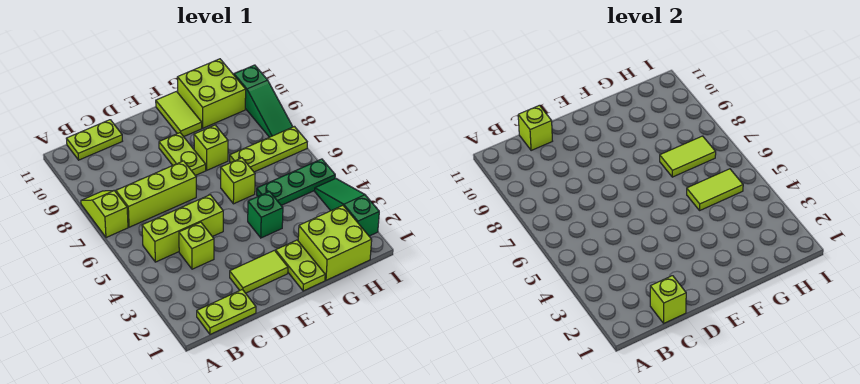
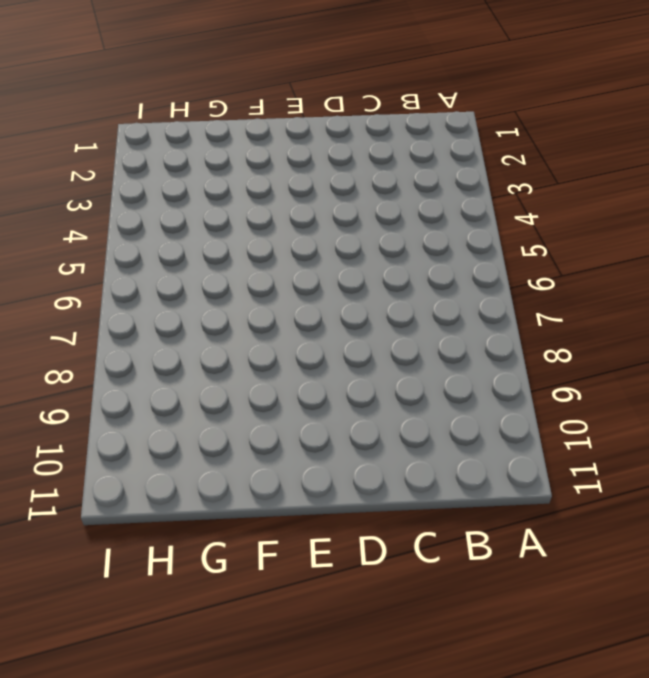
none -> lime slope A7:A8 level 1 top 7
none -> lime plate B1:C1 level 1
none -> lime brick B5:D5 level 1

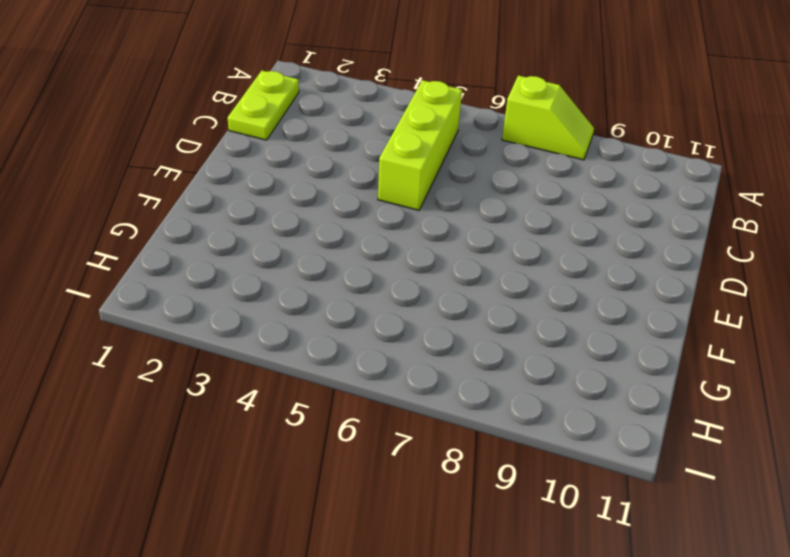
none -> lime brick B7:D7 level 1
none -> lime plate B11:C11 level 1
none -> lime brick C4 level 1

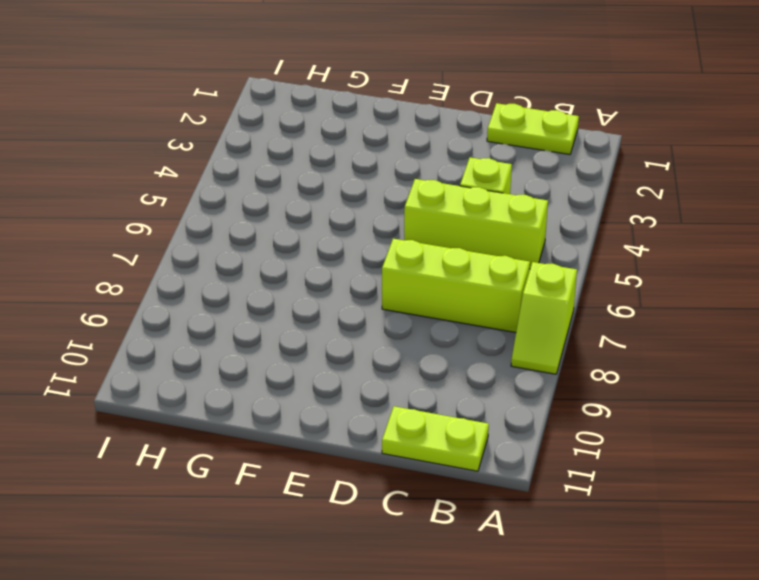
none -> lime tile D2:E2 level 1
none -> lime plate E8:E9 level 1
none -> lime plate F1:F2 level 1

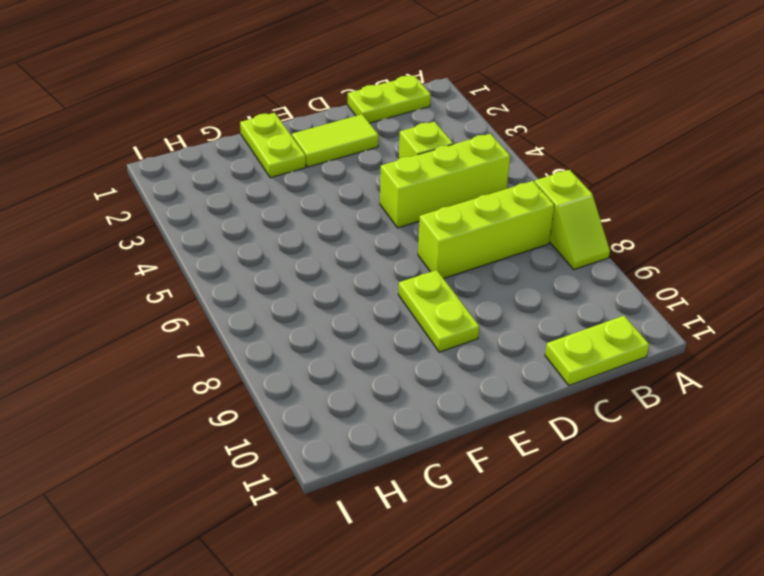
none -> green brick F4 level 1
none -> lime brick F6 level 1
none -> lime brick F8 level 1

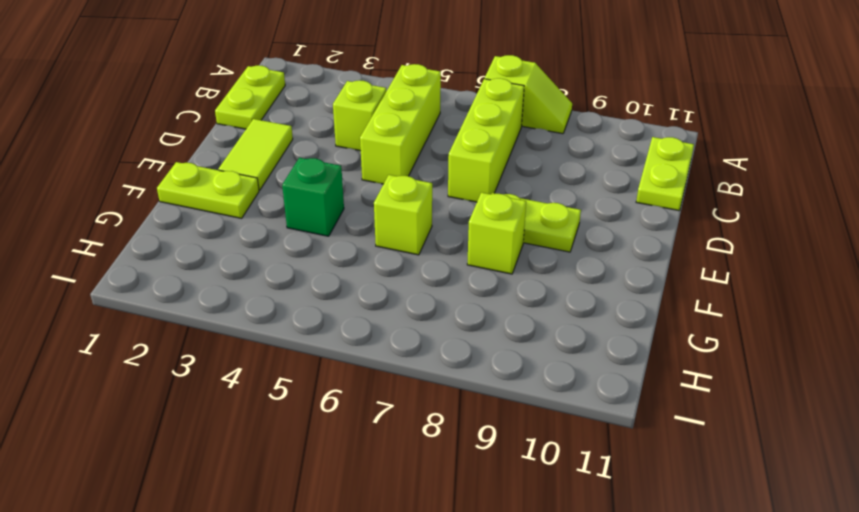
none -> lime tile F10:F11 level 1
none -> lime brick G1:H2 level 1
none -> green plate G5:I5 level 1

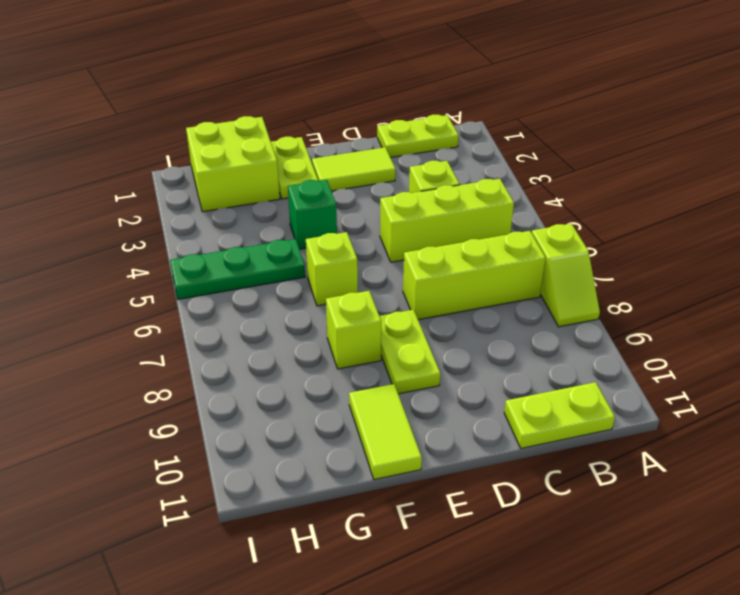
none -> lime plate G7:I7 level 1
none -> lime brick G10:H11 level 1
none -> green slope I2:I4 level 1 top 2

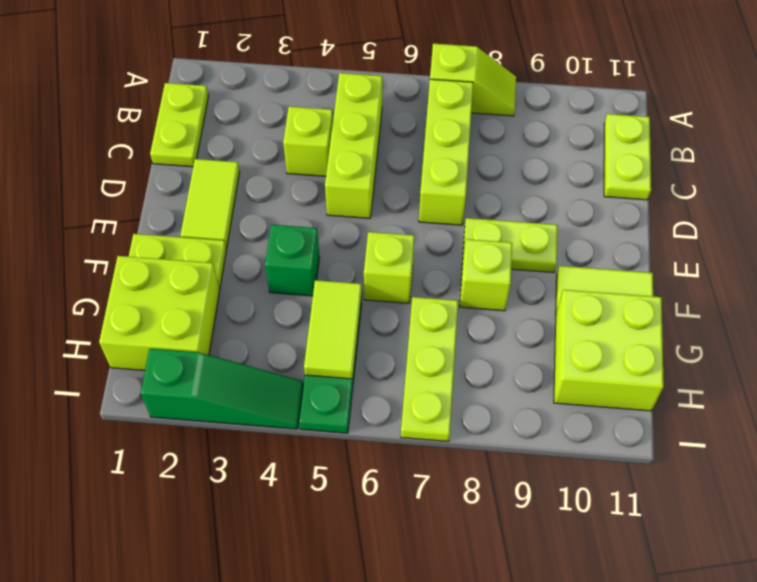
none -> green slope I8:I10 level 1 top 10
none -> lime brick C1 level 2
none -> lime brick C11 level 2

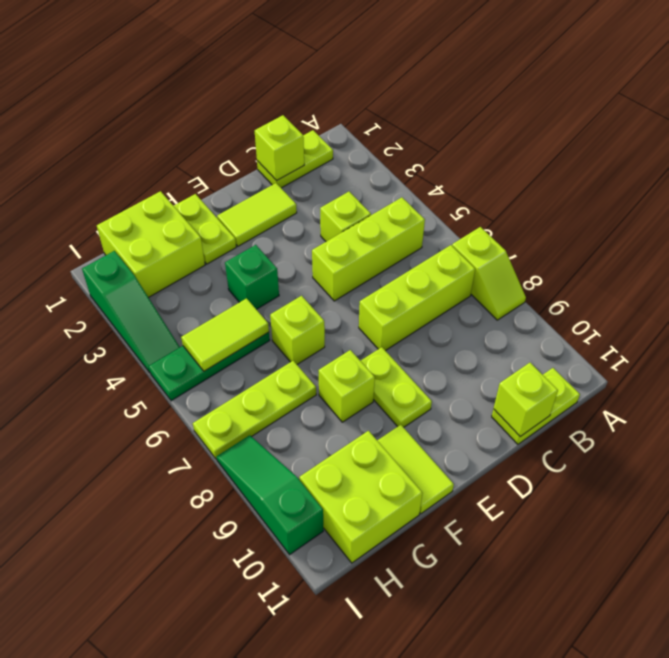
none -> lime tile G7:H7 level 2

